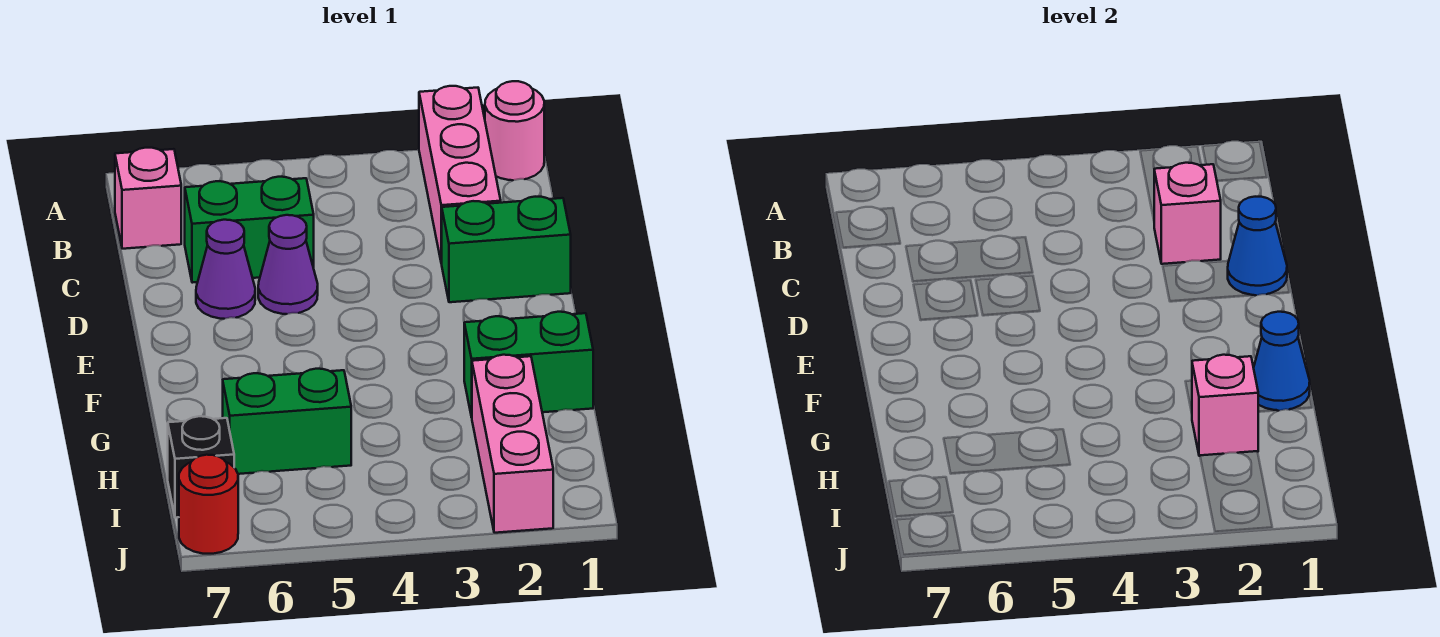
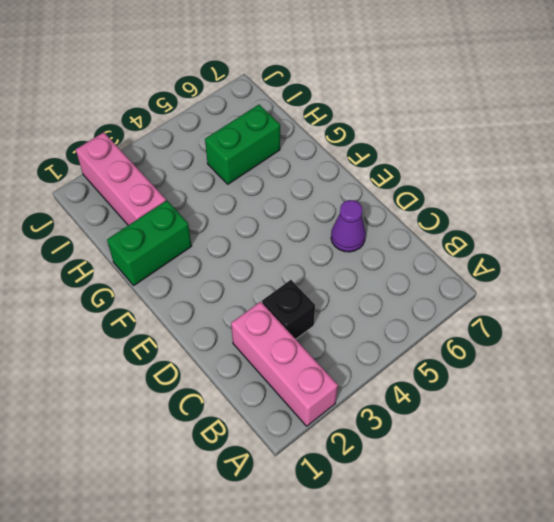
black brick C3 level 1 -> black brick I7 level 1
none -> pink round brick A1 level 1
none -> pink brick B7 level 1
none -> green brick C5:C6 level 1

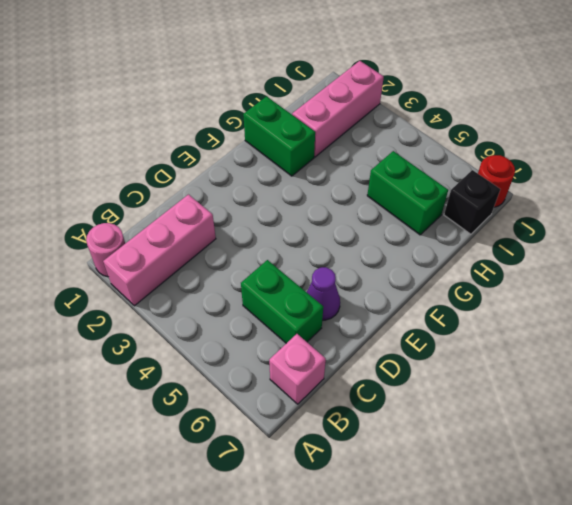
none -> green brick D1:D2 level 1
none -> purple cone D5 level 1
none -> pink brick C2 level 2

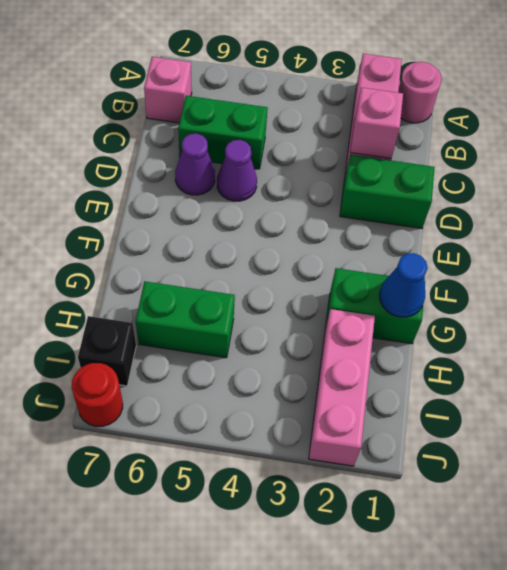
none -> blue cone D1 level 2
none -> pink brick H2 level 2

